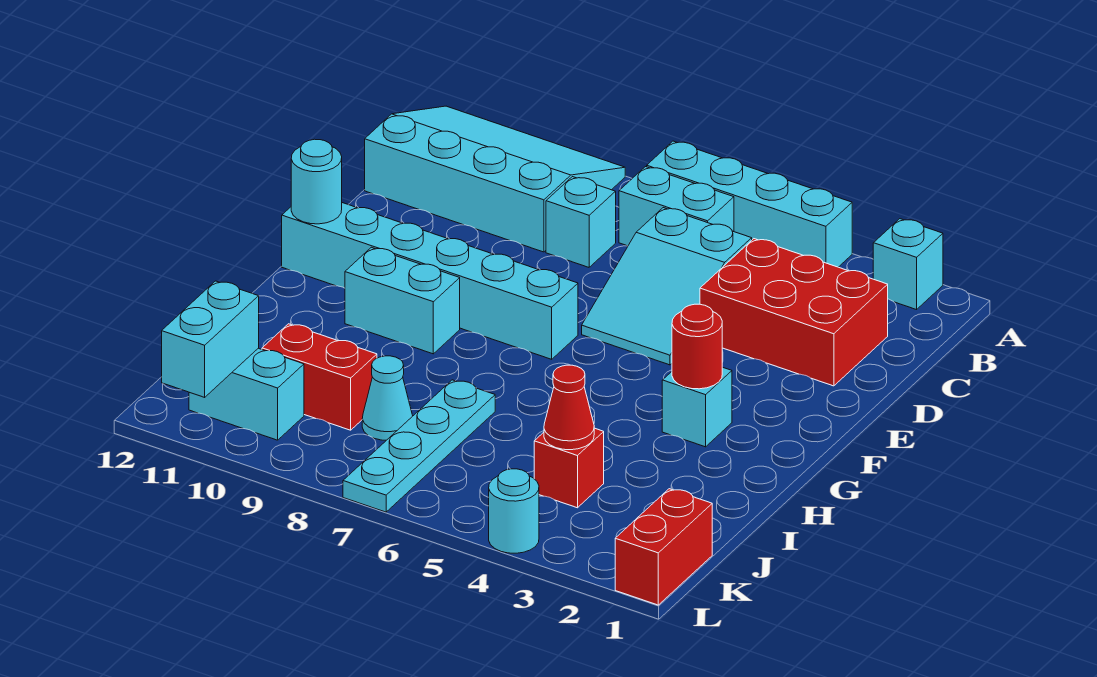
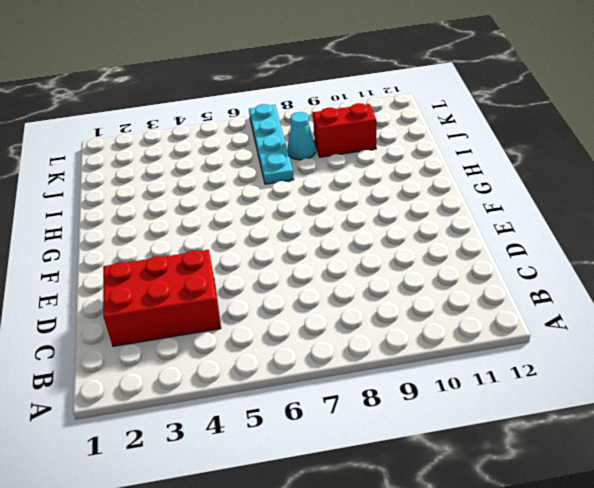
none -> cyan brick A2 level 1
none -> cyan brick A4:A7 level 1
none -> cyan slope A9:C12 level 1 top C

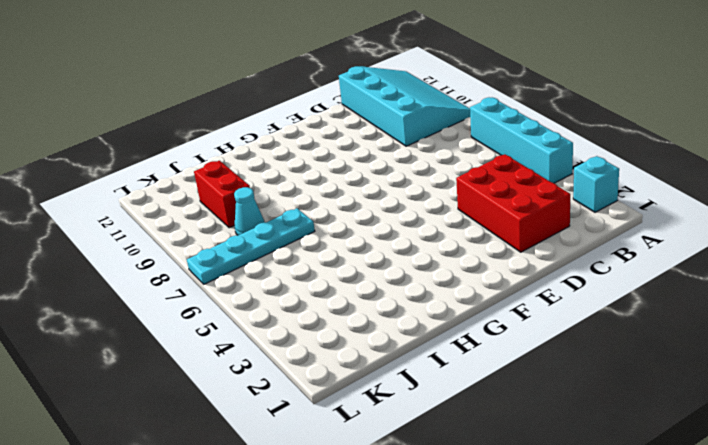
none -> cyan brick B6:B7 level 1
none -> cyan slope C5:E6 level 1 top C
none -> cyan brick C8 level 1

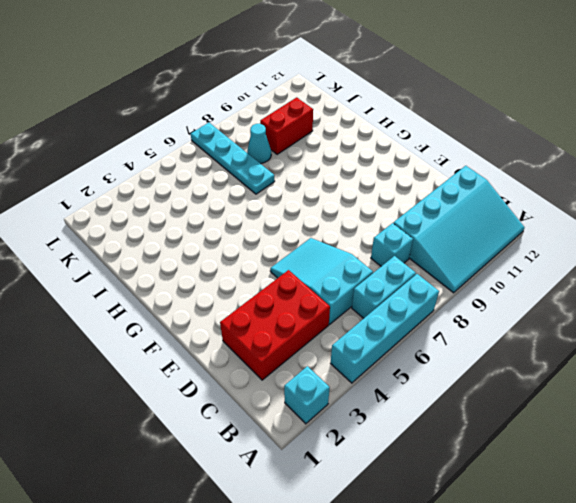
none -> cyan brick F7:F12 level 1
none -> cyan brick G3 level 1
none -> cyan brick G9:G10 level 1

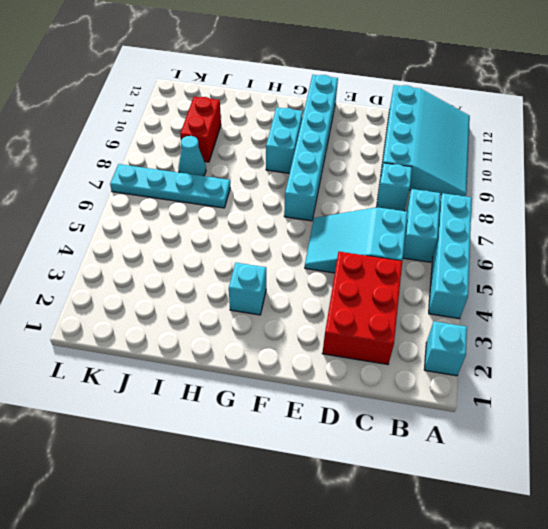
none -> red brick J4 level 1
none -> red brick K1:L1 level 1
none -> cyan brick K10:K11 level 1

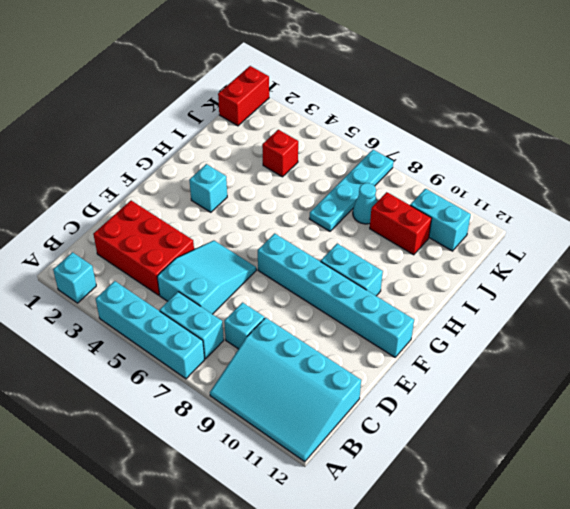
none -> cyan round brick L4 level 1
none -> cyan round brick F12 level 2
none -> red round brick G3 level 2

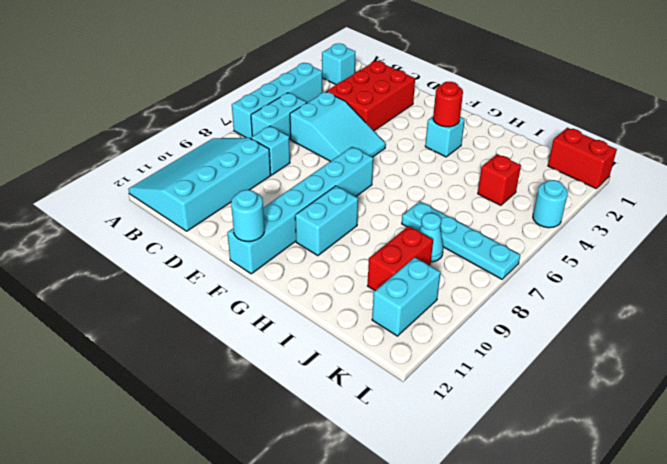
none -> red cone J4 level 2
none -> cyan brick K11:L11 level 2

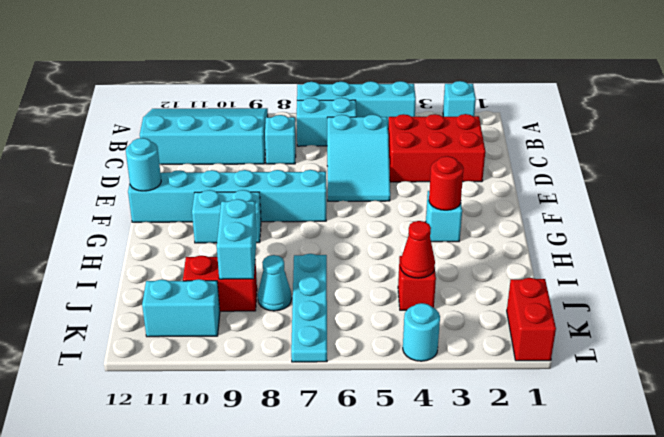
cyan brick I9:J9 level 2 -> cyan brick K11:L11 level 2

